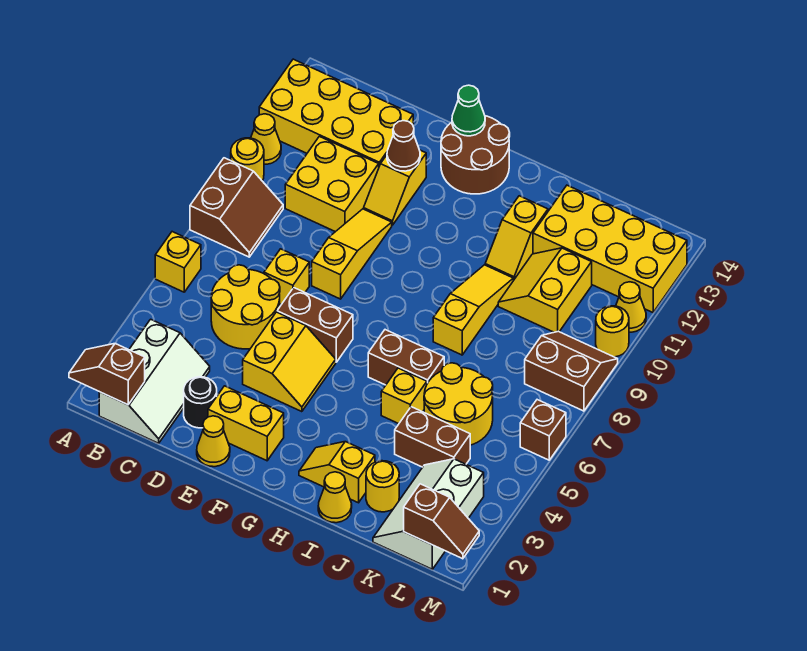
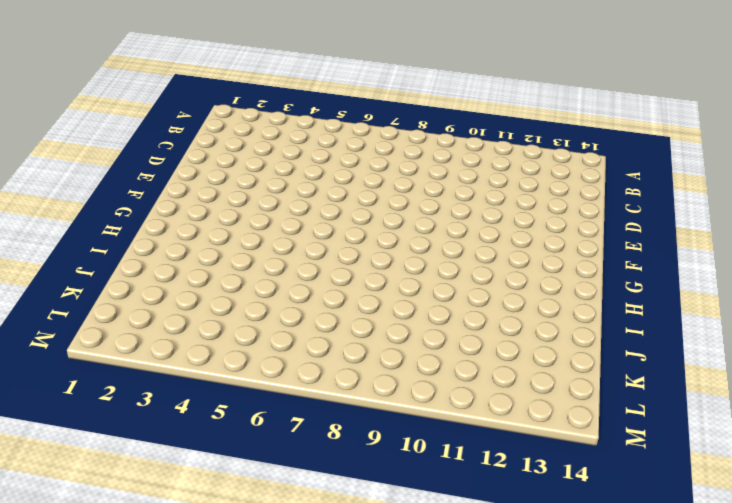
none -> yellow brick A6 level 1
none -> brown slope A8:B9 level 1 top A
none -> yellow round brick A10 level 1
none -> yellow cone A11 level 1

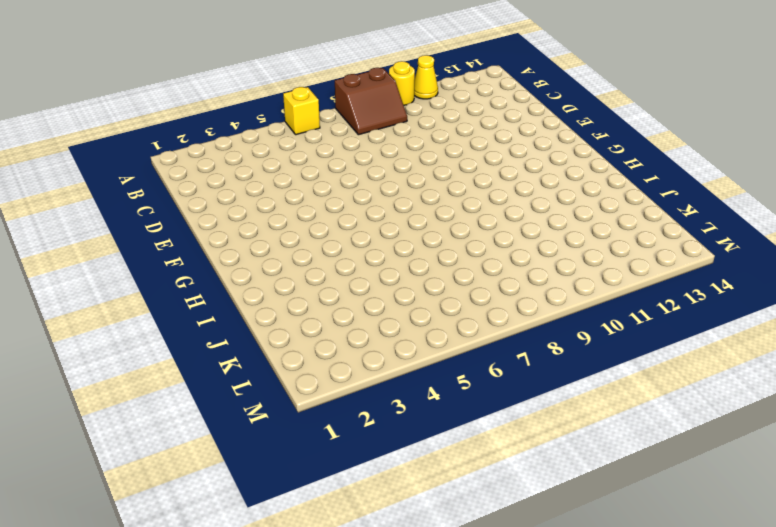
none -> yellow brick A12:D13 level 1
none -> white slope B1:C3 level 1 top B
none -> yellow round brick C5:D6 level 1
none -> yellow brick C10:D11 level 1

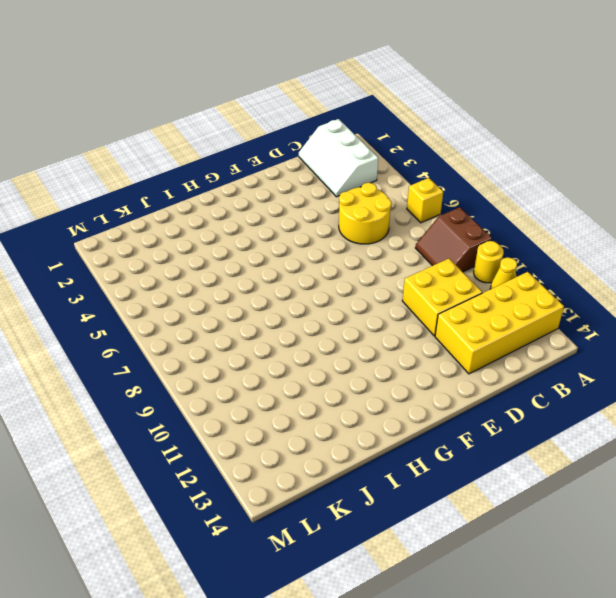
none -> black round brick D2 level 1
none -> yellow brick D7 level 1
none -> yellow cone E1 level 1
none -> yellow brick E2:F2 level 1

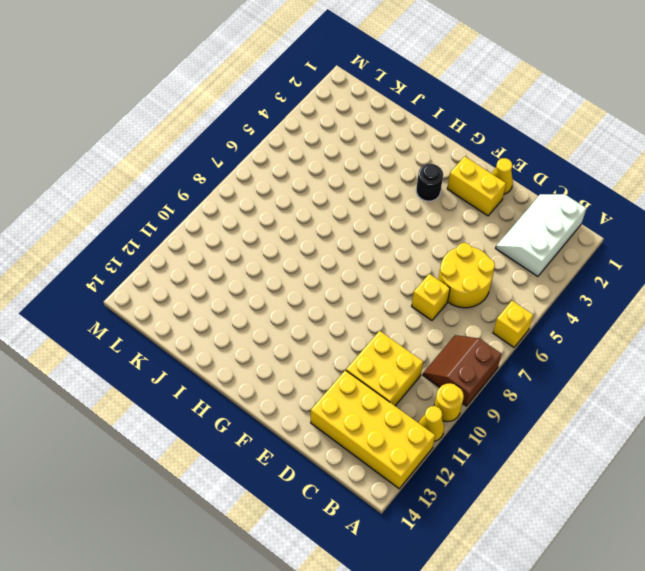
black round brick G3 level 1 -> black round brick D2 level 1
none -> yellow slope E4:F5 level 1 top E
none -> brown brick E6:F6 level 1
none -> yellow slope E8:E10 level 1 top 8
none -> yellow slope E11:E12 level 1 top 12

